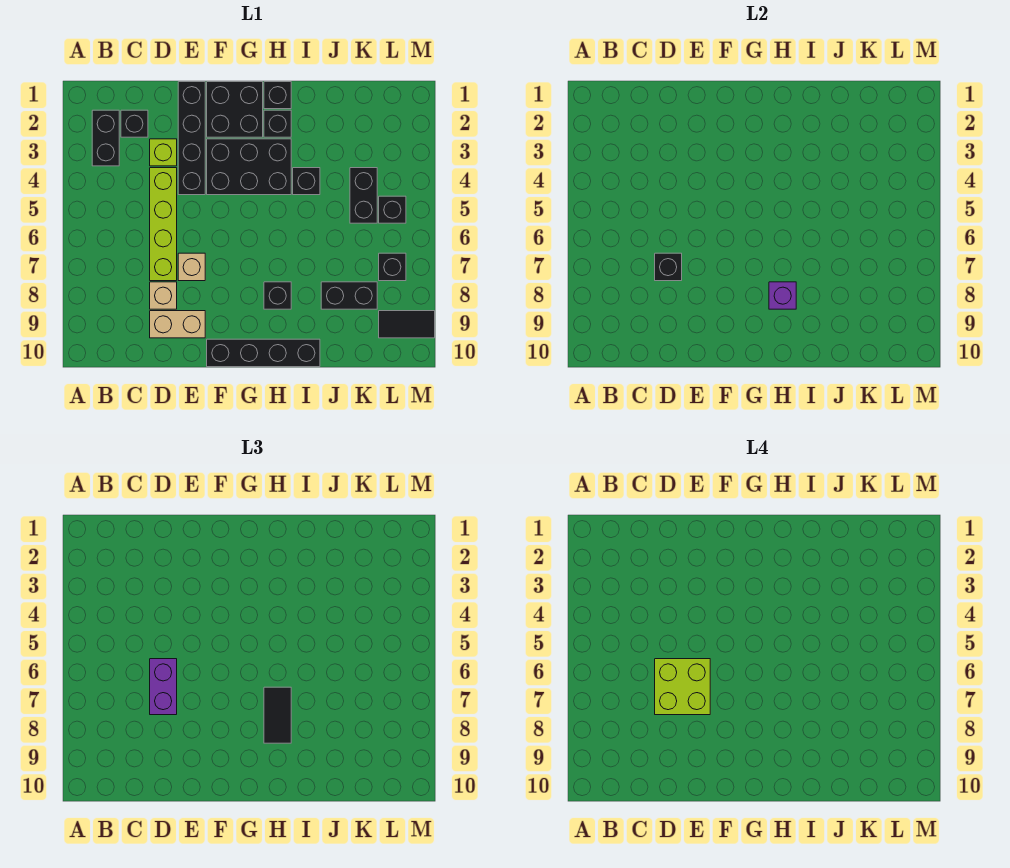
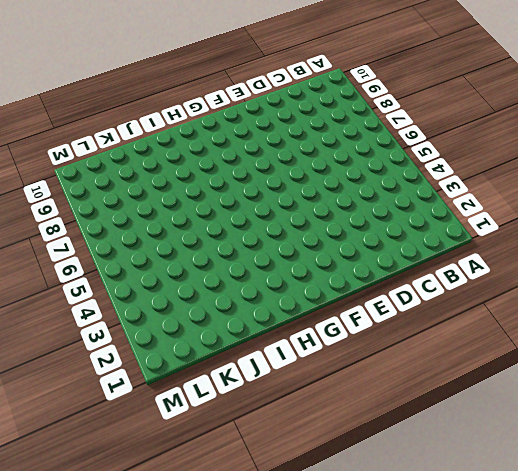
none -> black brick B2:B3 level 1
none -> black brick C2 level 1
none -> lime brick D3 level 1

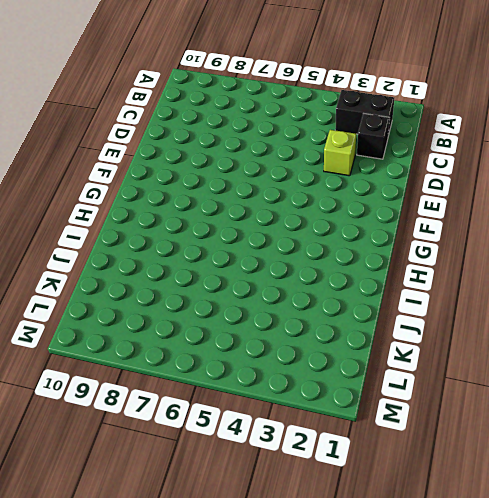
none -> lime brick D4:D7 level 1
none -> tan brick D8 level 1
none -> tan brick D9:E9 level 1

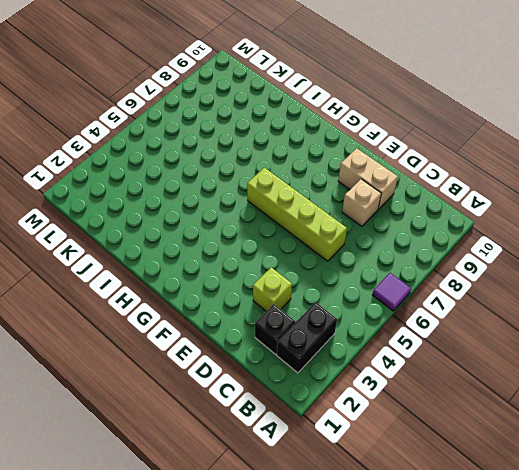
purple tile A6 level 1 -> none
lime brick D6:G6 level 1 -> lime brick D4:D7 level 1
none -> black brick E1:E4 level 1
none -> tan brick E7 level 1
none -> black brick F1:G2 level 1

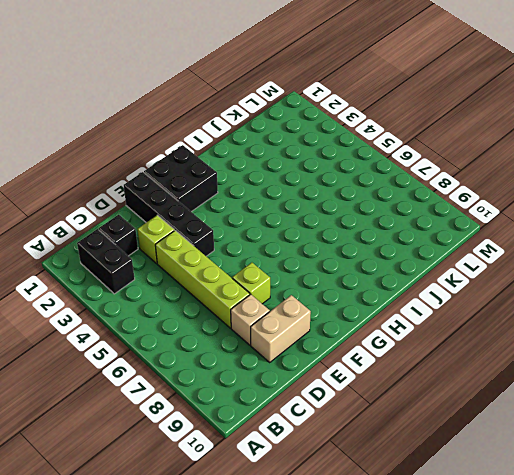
lime brick E7 level 1 -> tan brick E7 level 1
none -> black brick F3:H4 level 1
none -> black brick F10:I10 level 1
none -> black brick H1 level 1

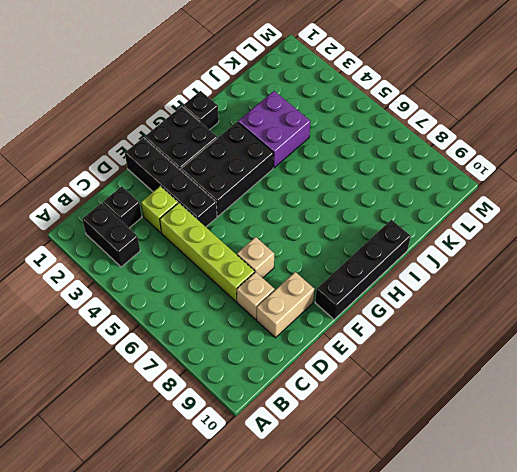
purple brick I3:J4 level 1 -> black brick I4 level 1
none -> black brick H2 level 1
none -> black brick H8 level 1
none -> black brick J8:K8 level 1

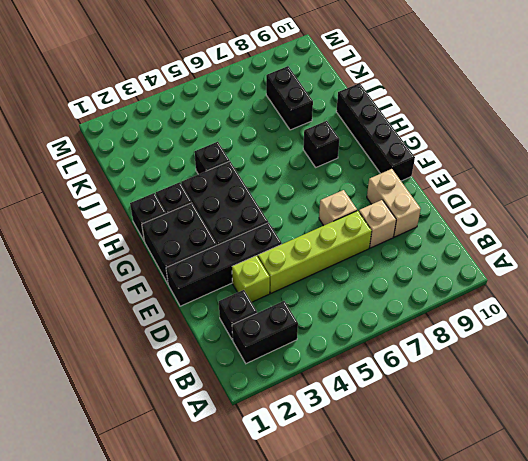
none -> black brick K4:K5 level 1
none -> black brick L5 level 1
none -> black brick L7 level 1

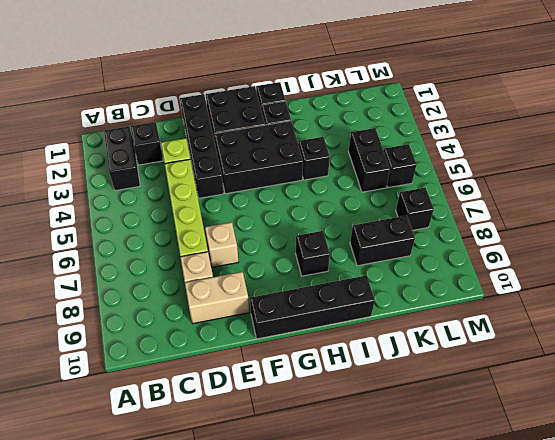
none -> black tile L9:M9 level 1
none -> black brick D7 level 2
none -> purple brick H8 level 2

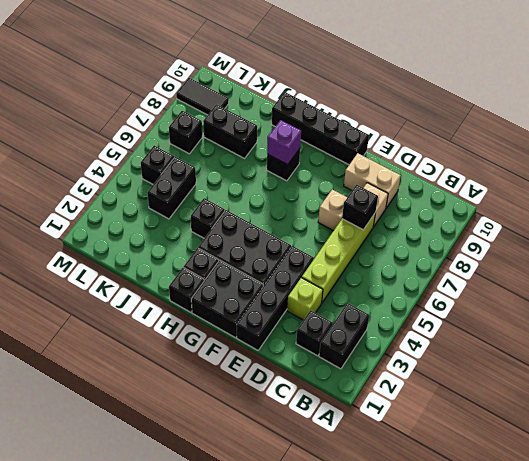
none -> purple brick D6:D7 level 3
none -> black tile H7:H8 level 3
none -> lime brick D6:E7 level 4

